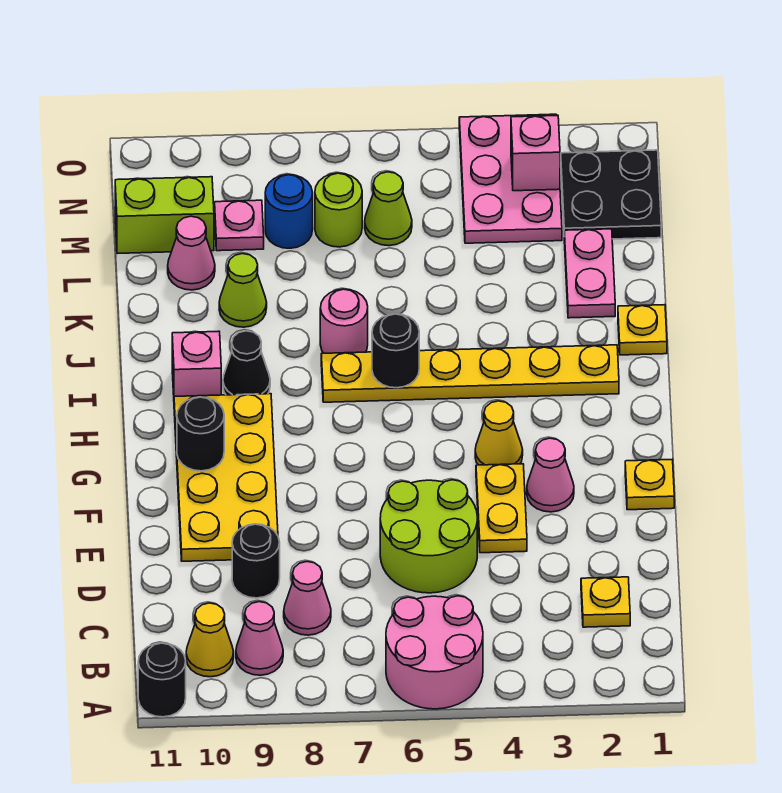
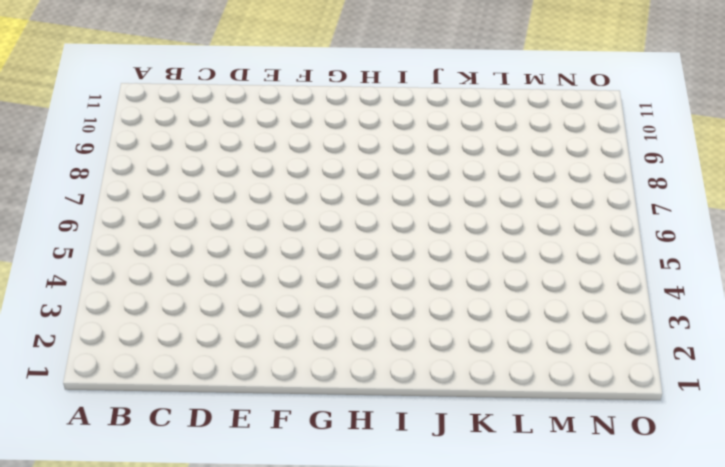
none -> pink round brick A5:B6 level 1
none -> black round brick A11 level 1
none -> pink cone B9 level 1
none -> yellow cone B10 level 1

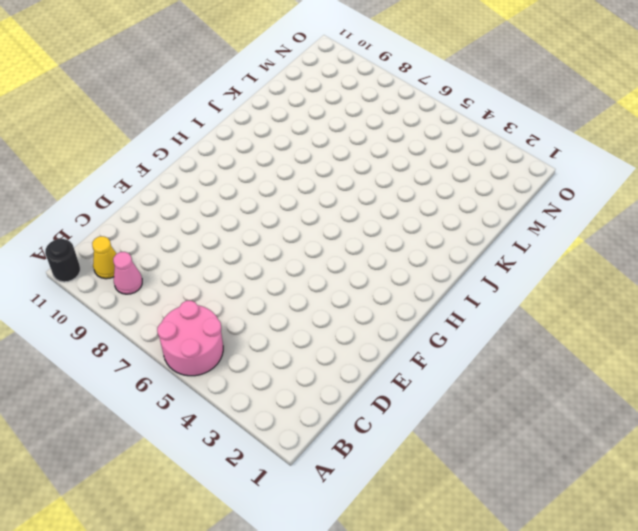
none -> yellow plate C2 level 1
none -> pink cone C8 level 1
none -> lime round brick D5:E6 level 1
none -> black round brick D9 level 1

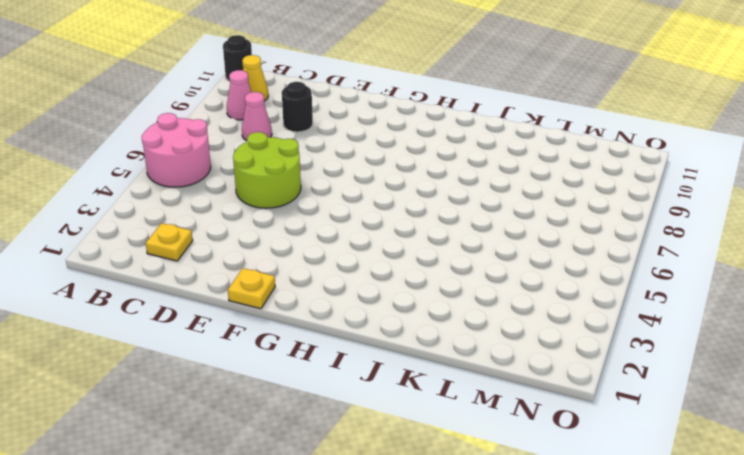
none -> yellow plate E4:F4 level 1
none -> yellow plate E9:H10 level 1
none -> pink cone F3 level 1
none -> yellow cone G4 level 1

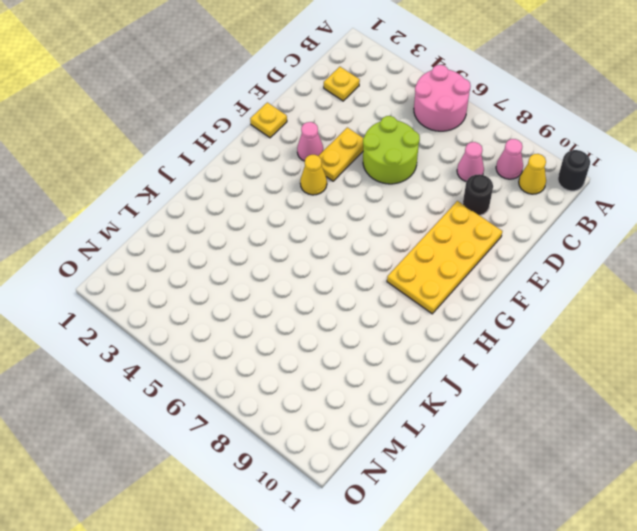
none -> yellow plate I2:I7 level 1
none -> black cone I9 level 1
none -> pink brick I10 level 1
none -> yellow plate J1 level 1

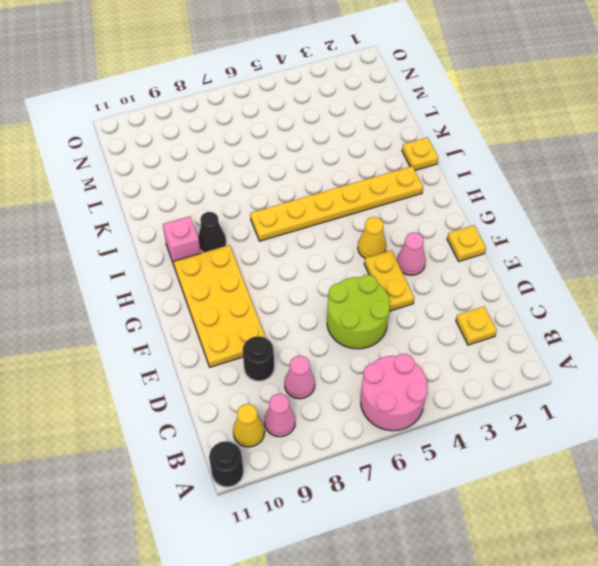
none -> pink round brick J7 level 1
none -> pink plate K2:L2 level 1
none -> lime cone K9 level 1
none -> pink cone L10 level 1

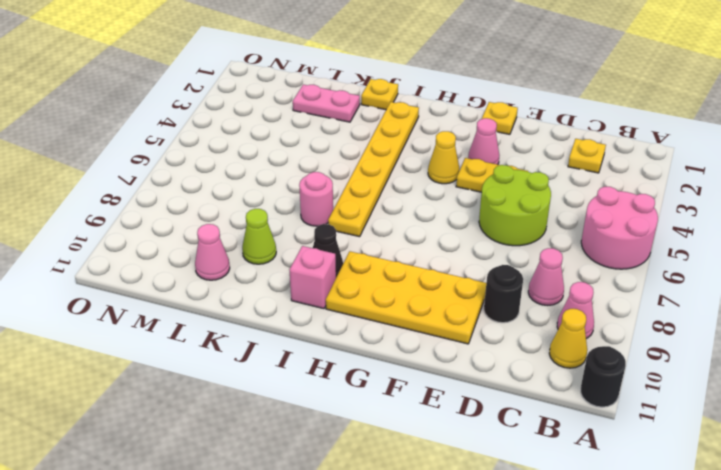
none -> black plate M1:N2 level 1
none -> pink plate M3:O4 level 1
none -> lime cone M6 level 1
none -> lime round brick M7 level 1

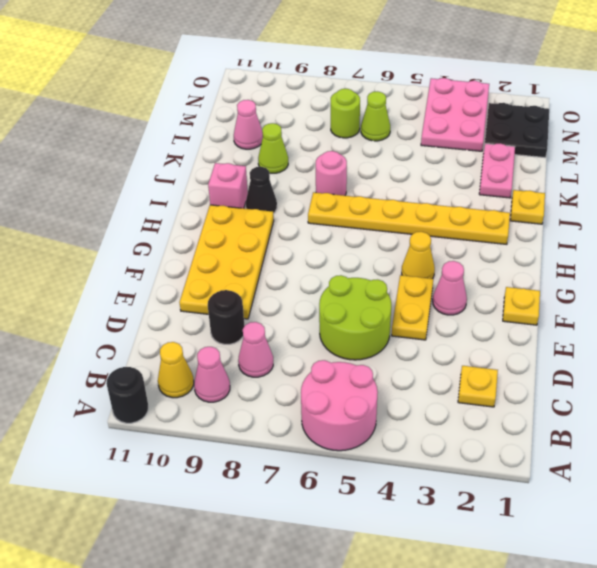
none -> blue round brick M8 level 1
none -> pink plate M9 level 1
none -> lime brick M10:M11 level 1
none -> black round brick G10 level 2

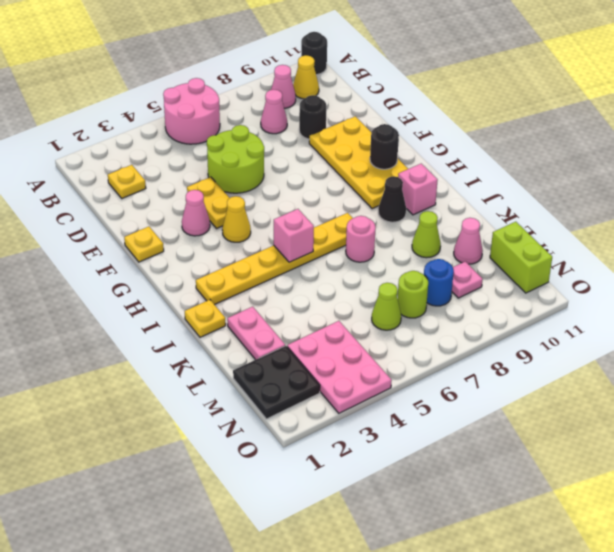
pink brick I5 level 2 -> pink brick N3 level 2
lime brick M11:N11 level 1 -> lime brick M10:M11 level 1
none -> black round brick I6 level 2

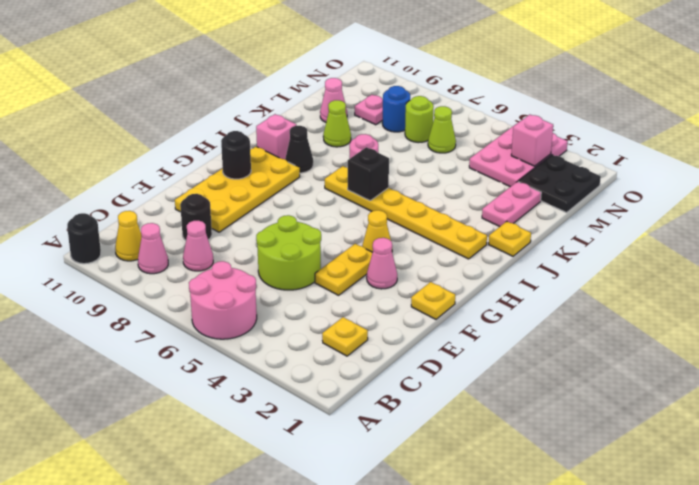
black brick I6 level 2 -> black round brick I6 level 2
none -> lime brick M10:M11 level 1

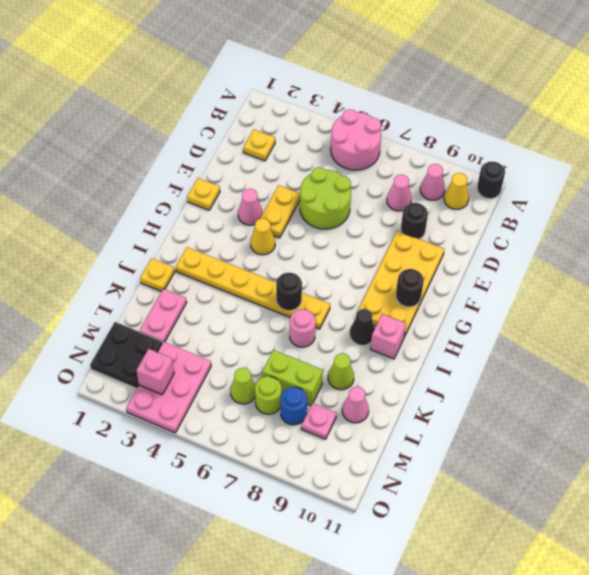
lime brick L7:L8 level 1 -> lime brick M10:M11 level 1

